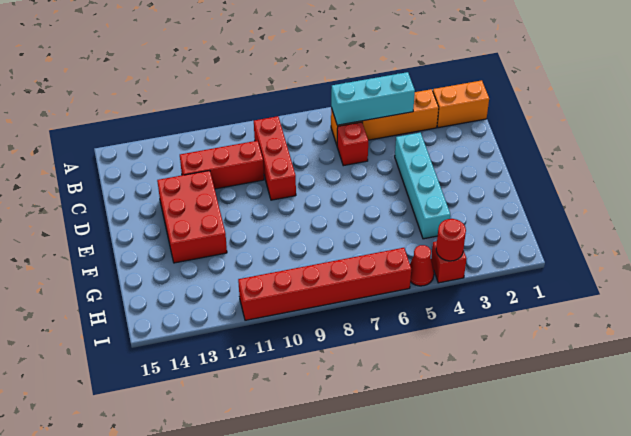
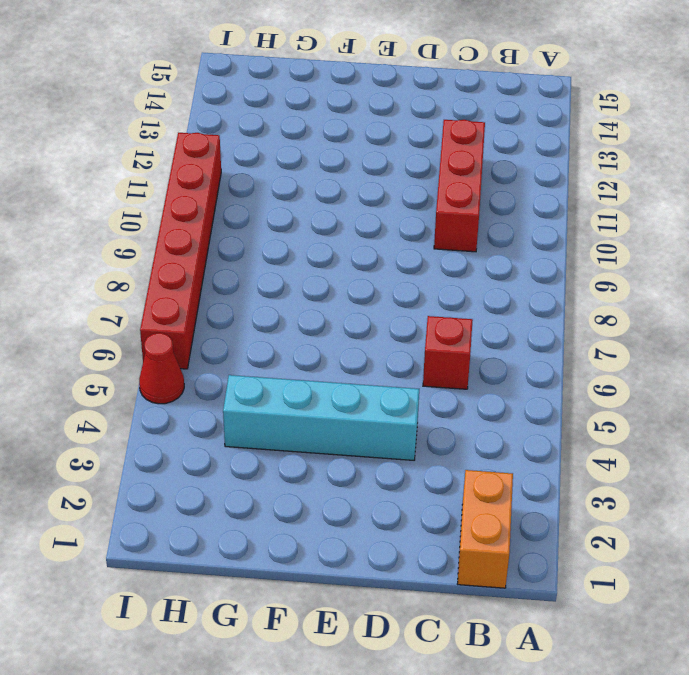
none -> orange brick B3:B6 level 1
none -> red brick B9:D9 level 1
none -> red brick D12:F13 level 1

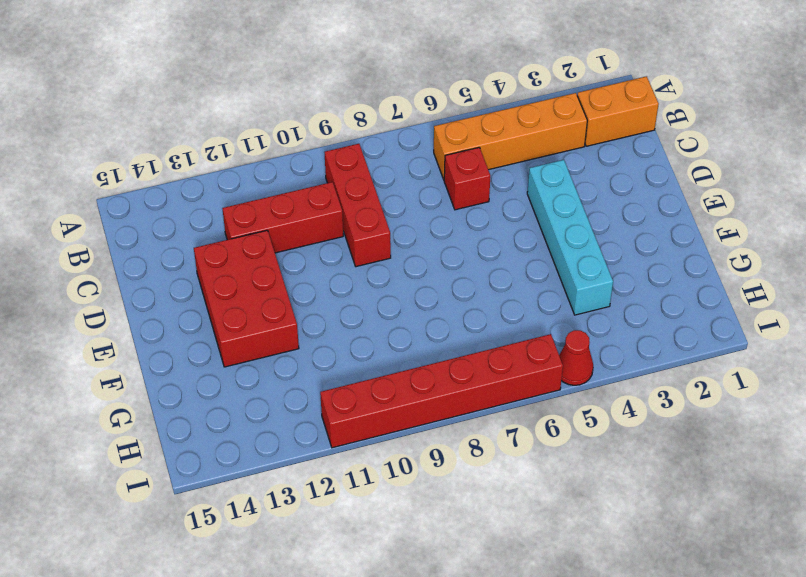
none -> red brick I4 level 1
none -> cyan brick B4:B6 level 2
none -> red round brick I4 level 2

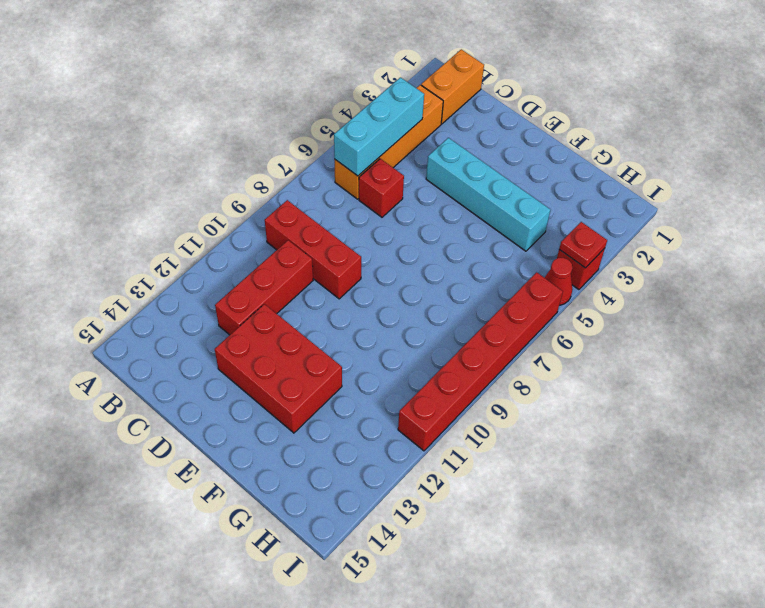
red plate I4 level 2 -> red round brick I4 level 2

